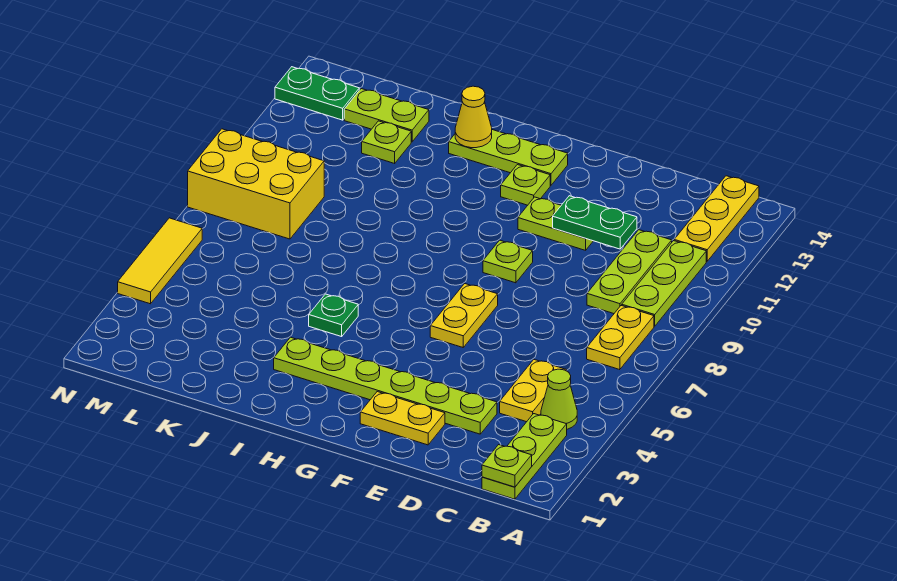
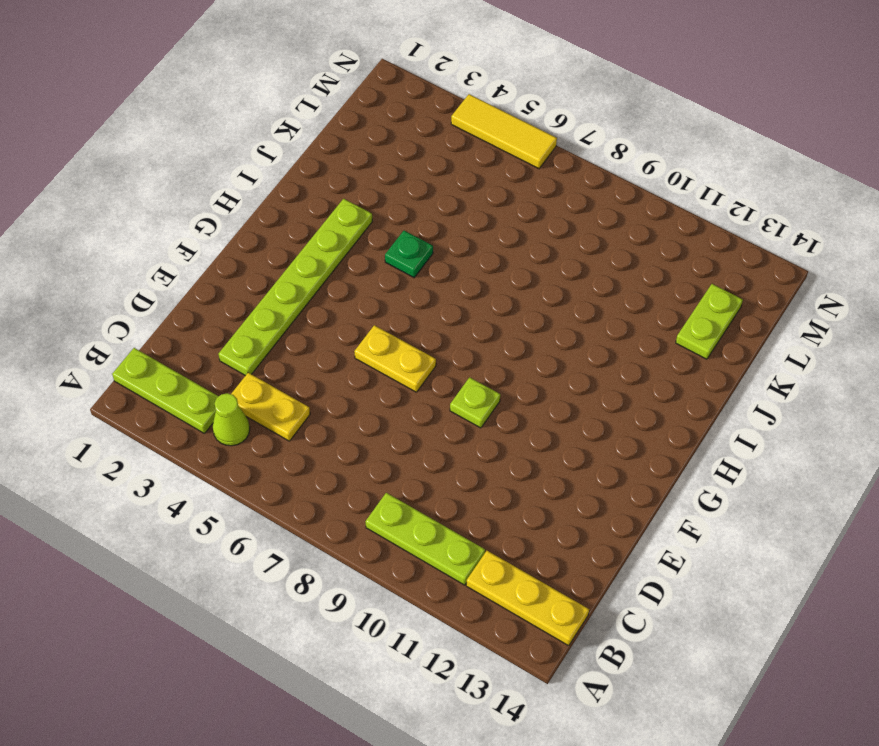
none -> yellow plate B7:B8 level 1
none -> lime plate C9:C11 level 1
none -> yellow plate E2:F2 level 1

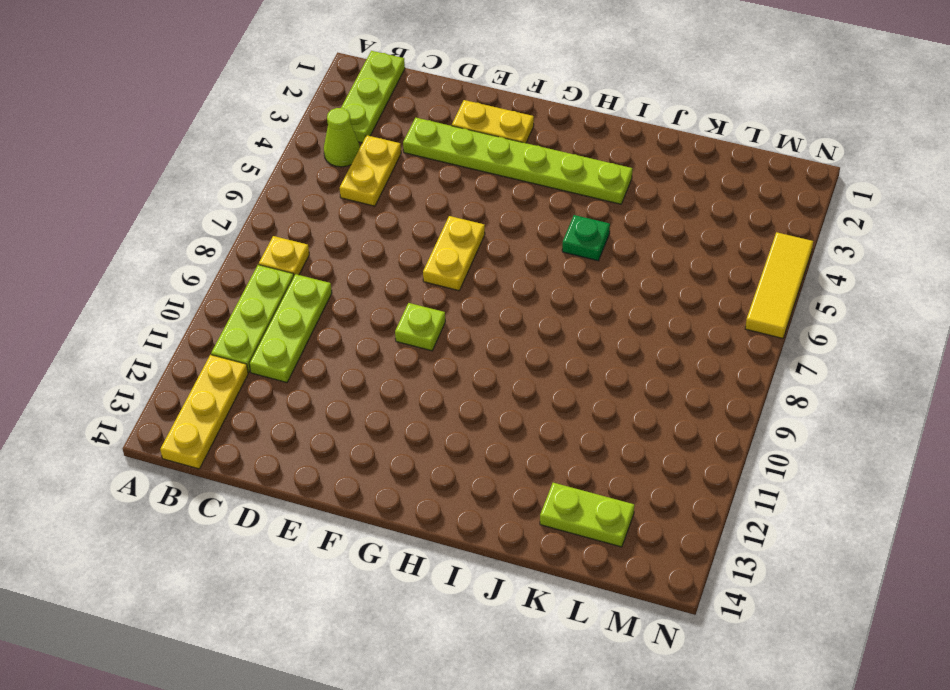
yellow plate B8 level 1 -> yellow plate B7:B8 level 1
none -> lime plate E11:F11 level 1
none -> lime plate G12 level 1
none -> lime plate G13:I13 level 1

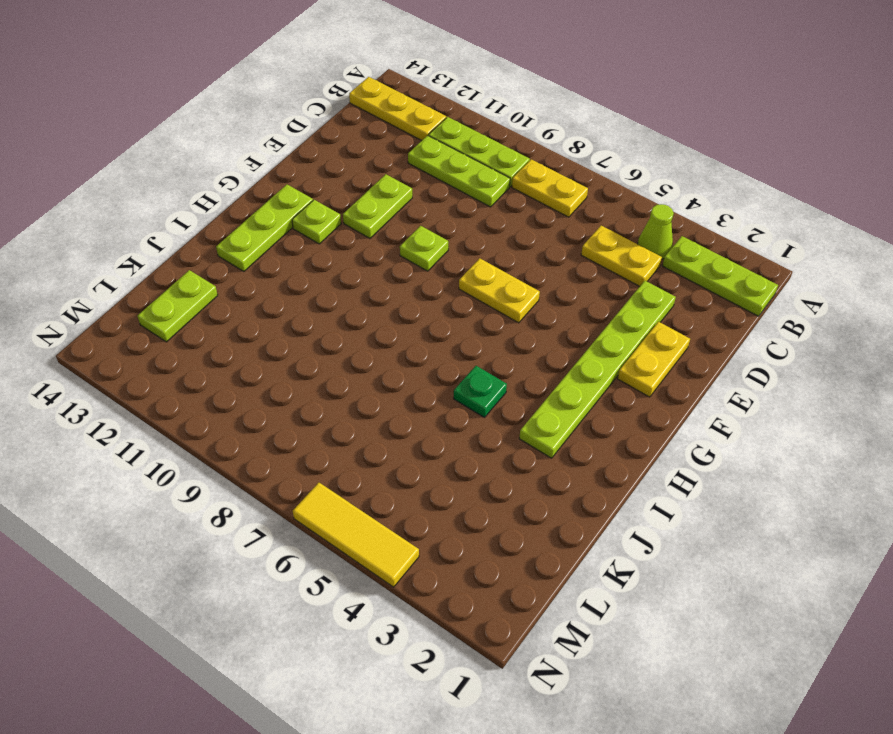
none -> lime plate K12 level 1
none -> yellow brick L8:N9 level 1
none -> green plate M13:N13 level 1

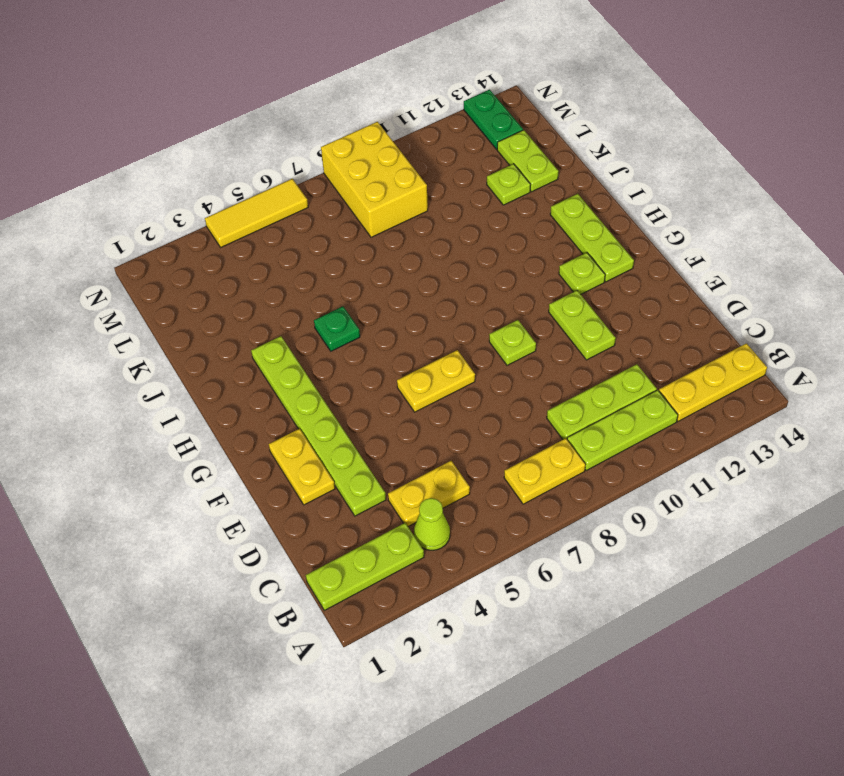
none -> lime plate B1 level 2
none -> green plate D11:E11 level 2
none -> yellow cone I13 level 2

